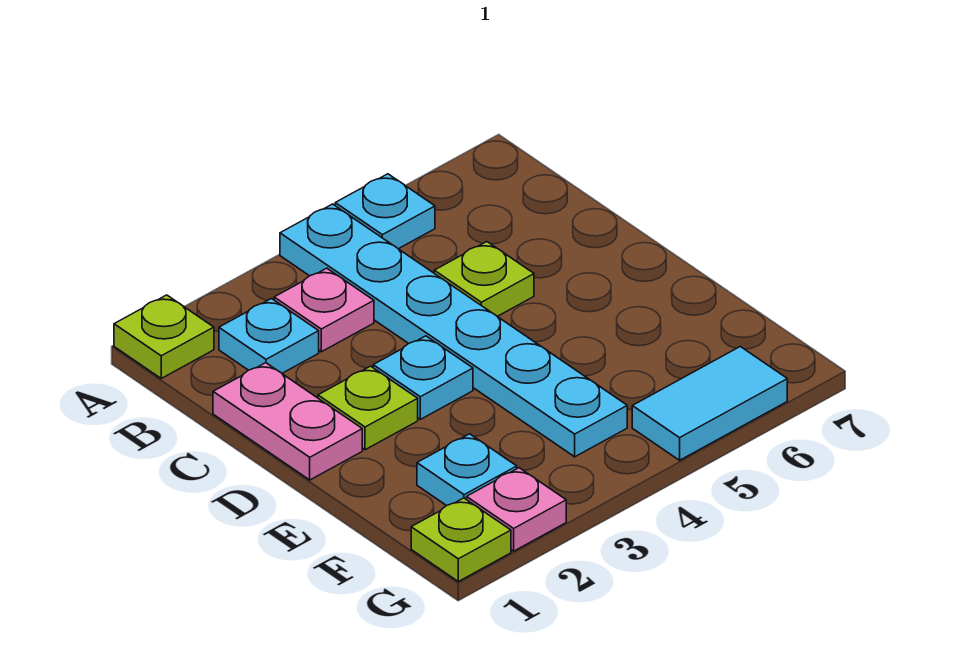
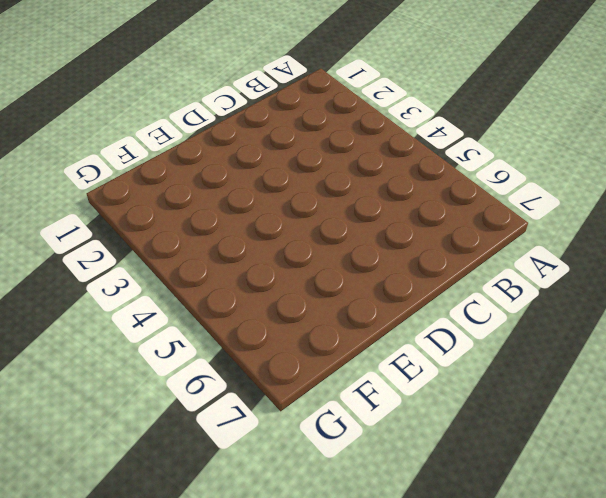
none -> lime plate A1 level 1
none -> cyan plate A4:F4 level 1
none -> cyan plate A5 level 1

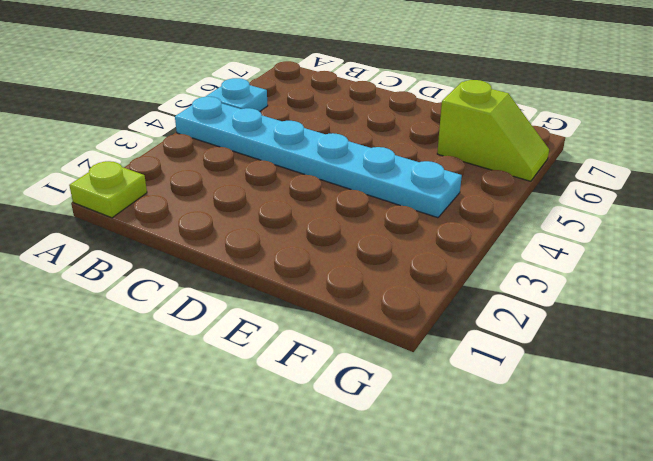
lime slope F6:G6 level 1 top F -> cyan tile G5:G6 level 1
none -> cyan plate B2 level 1
none -> pink plate B3 level 1
none -> pink plate C1:D1 level 1

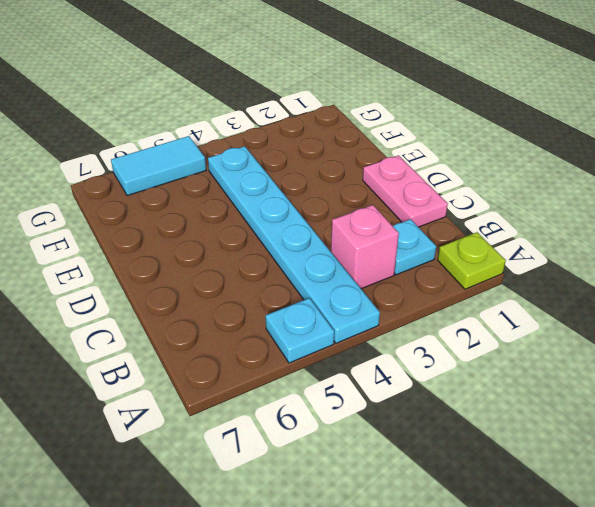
pink brick B3 level 1 -> pink plate B3 level 1
none -> lime plate C5 level 1
none -> lime plate D2 level 1
none -> cyan plate D3 level 1

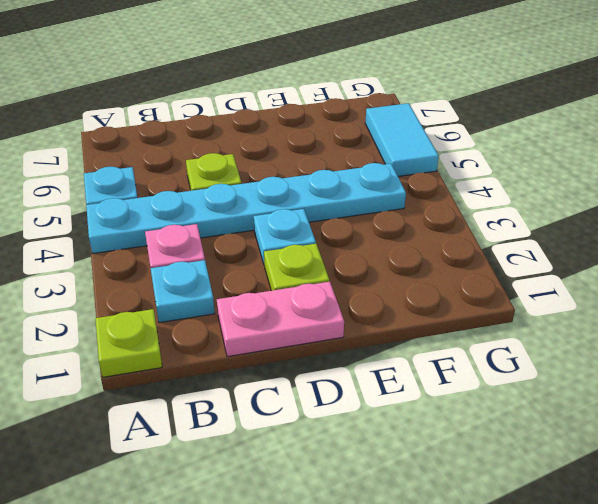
none -> cyan plate F2 level 1
none -> lime plate G1 level 1
none -> pink plate G2 level 1

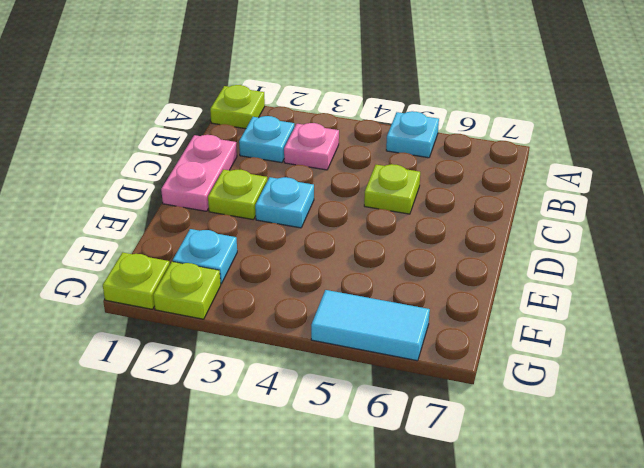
lime plate G2 level 1 -> pink plate G2 level 1
none -> cyan plate A4:F4 level 1

